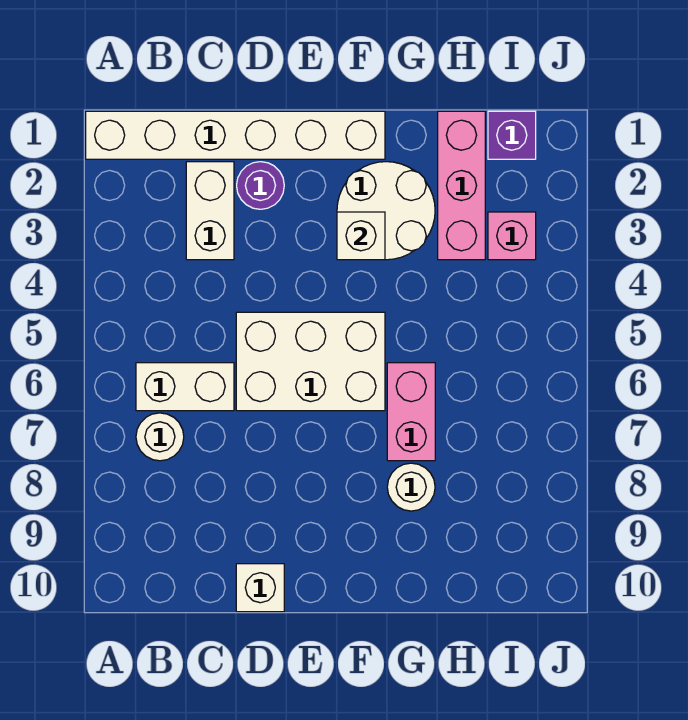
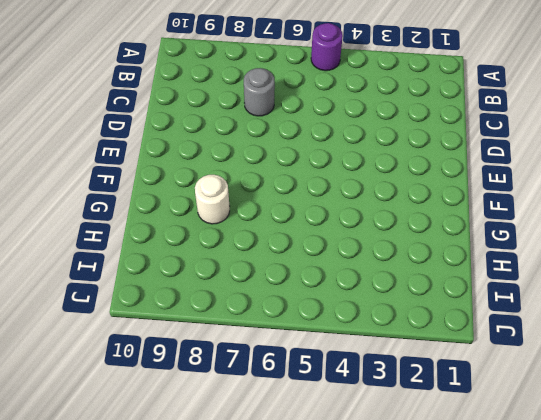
purple round brick A5 level 1 -> purple round brick D2 level 1
grey round brick C7 level 1 -> none
none -> white brick A1:F1 level 1
none -> white brick B6:C6 level 1
none -> white round brick B7 level 1

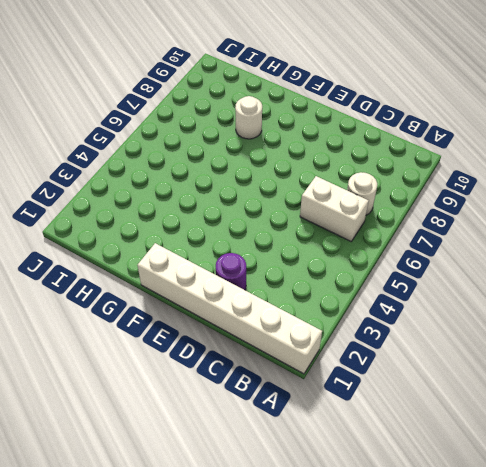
none -> white brick C2:C3 level 1
none -> white brick D5:F6 level 1
none -> white brick D10 level 1

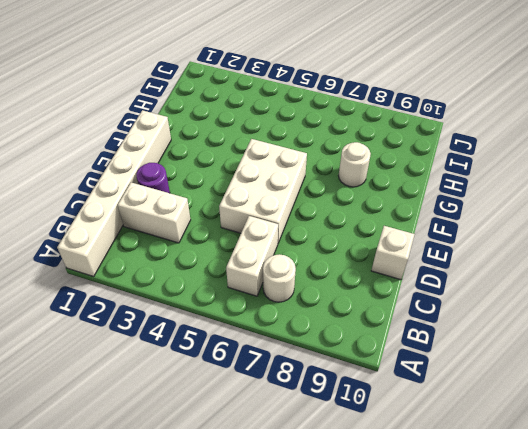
none -> white round brick F2:G3 level 1
none -> pink brick G6:G7 level 1
none -> pink brick H1:H3 level 1

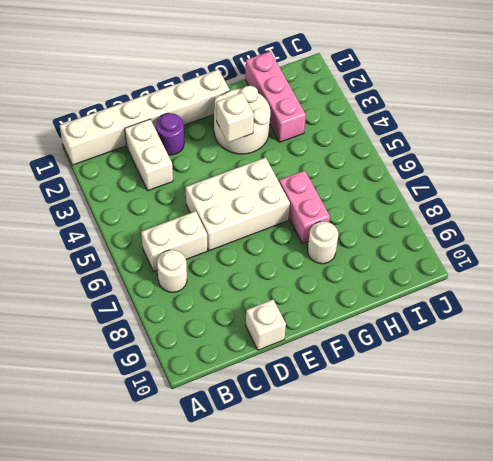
none -> purple brick I1 level 1
none -> pink brick I3 level 1

